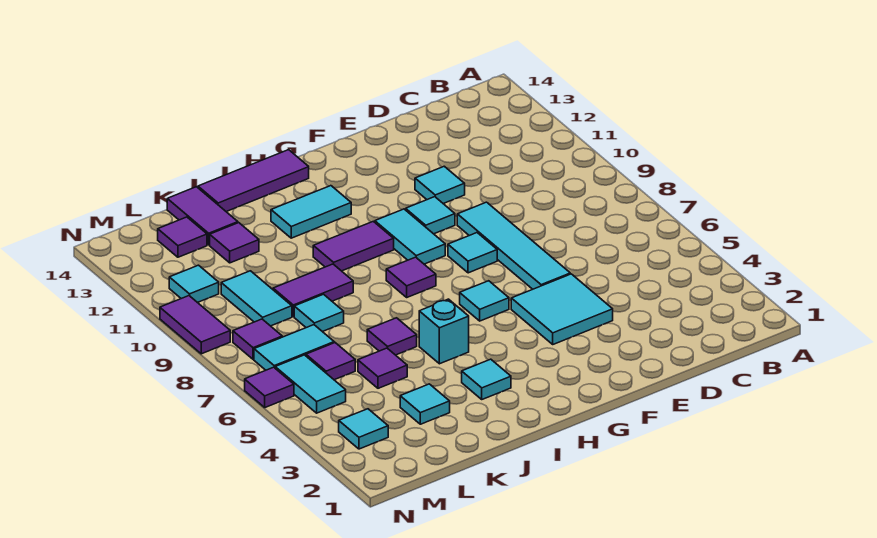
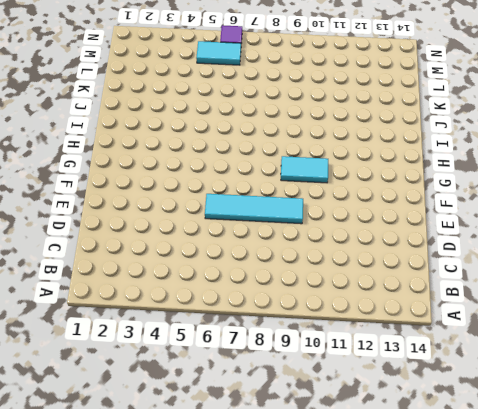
none -> cyan tile E4:F5 level 1
none -> cyan tile E11 level 1
none -> cyan tile F8 level 1
none -> cyan tile F10 level 1

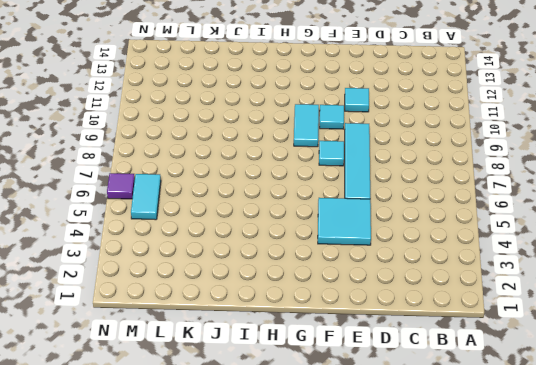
none -> cyan tile G6 level 1
none -> purple tile H8 level 1
none -> purple tile H10:I10 level 1
none -> cyan tile H12:I12 level 1

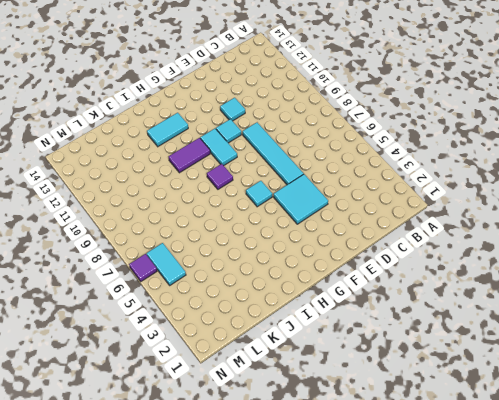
none -> cyan tile F8 level 1
none -> purple tile H14:J14 level 1
none -> cyan tile I3 level 1
none -> cyan brick I5 level 1

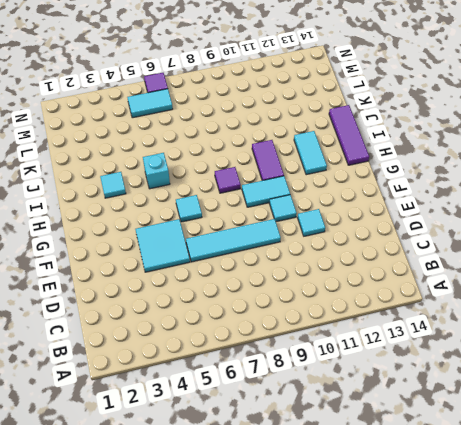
none -> cyan tile F8 level 1
none -> purple tile J6 level 1
none -> purple tile J9:K9 level 1
none -> cyan tile K3 level 1

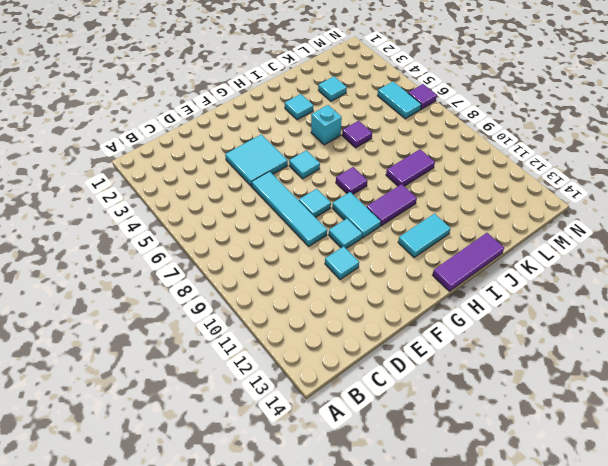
none -> purple tile K5 level 1
none -> cyan tile K8 level 1
none -> purple tile K12 level 1
none -> purple tile K13:K14 level 1

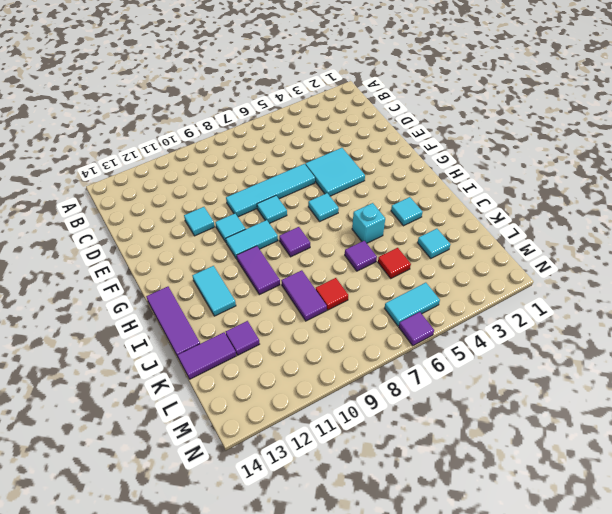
red tile K5 level 1 -> purple tile K5 level 1
red tile K8 level 1 -> cyan tile K8 level 1
none -> purple tile L6 level 1
none -> cyan tile L7:M7 level 1
none -> cyan tile L9:L10 level 1
none -> purple tile L13 level 1

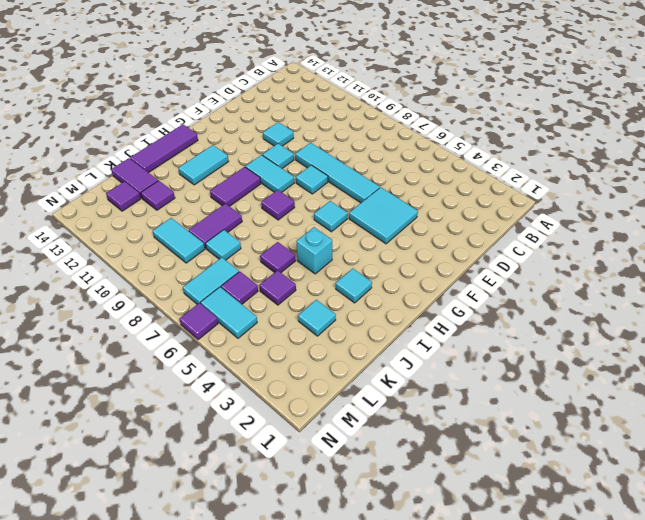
none -> cyan tile M3 level 1
none -> purple tile M8 level 1
none -> cyan tile M11 level 1
none -> purple tile N9:N10 level 1

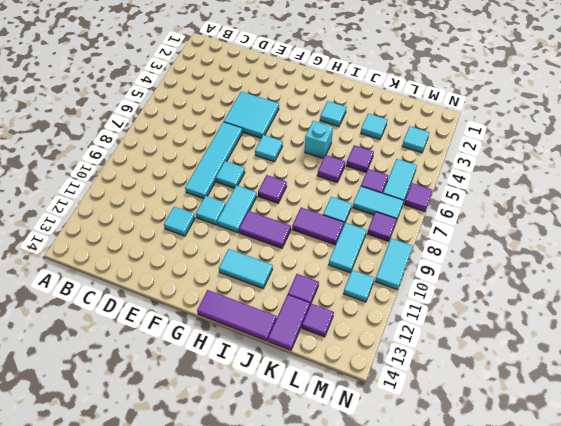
cyan tile N9:N10 level 1 -> purple tile N9:N10 level 1

